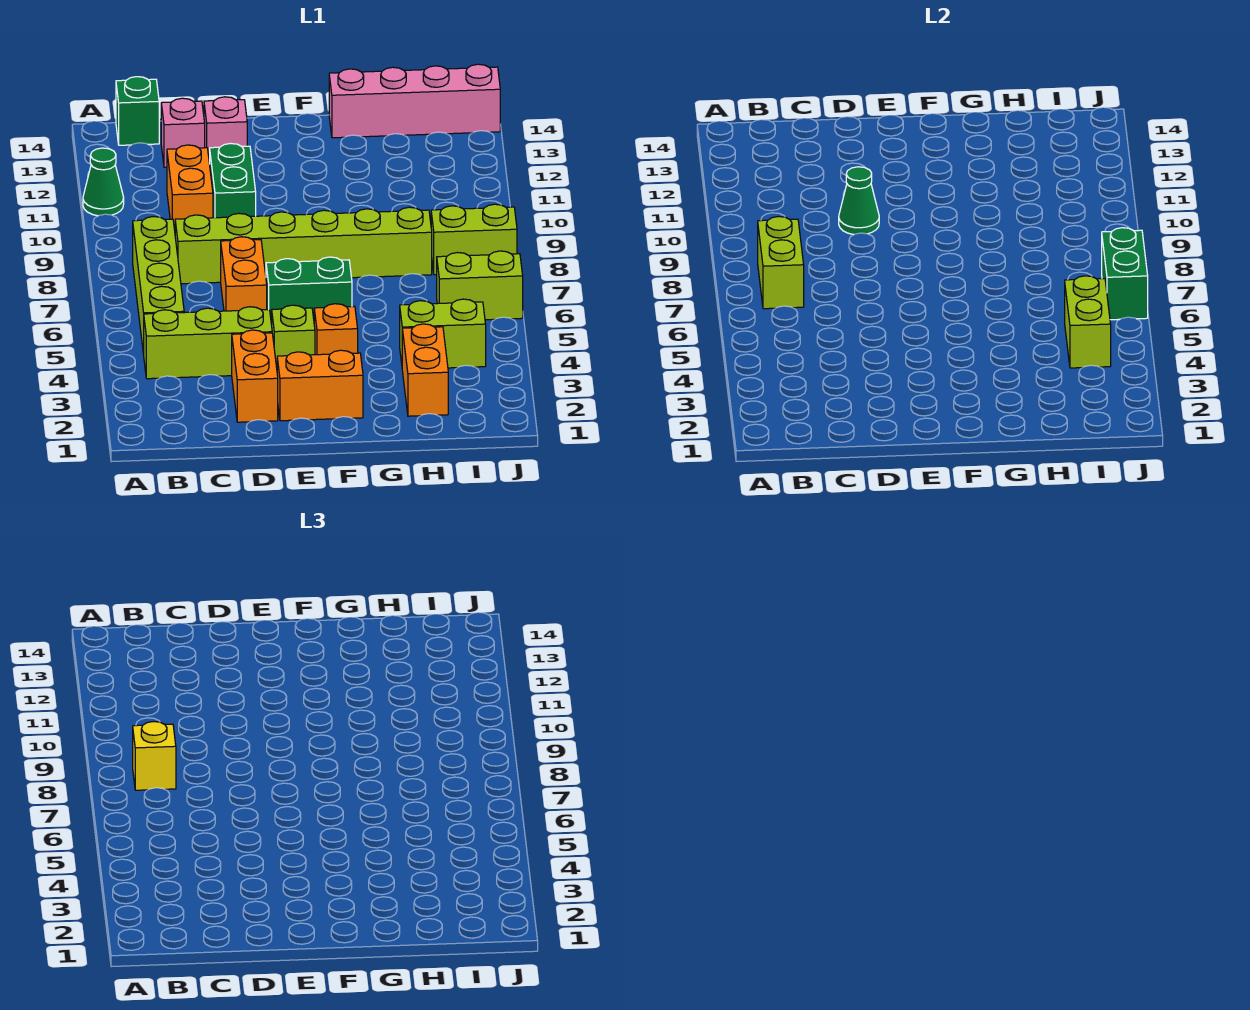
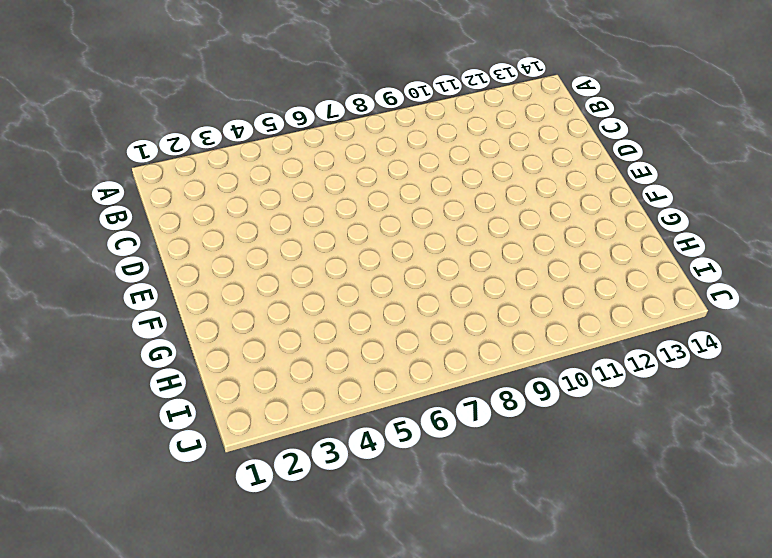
none -> green cone A11 level 1
none -> lime brick B4:D4 level 1
none -> lime brick B5:B8 level 1

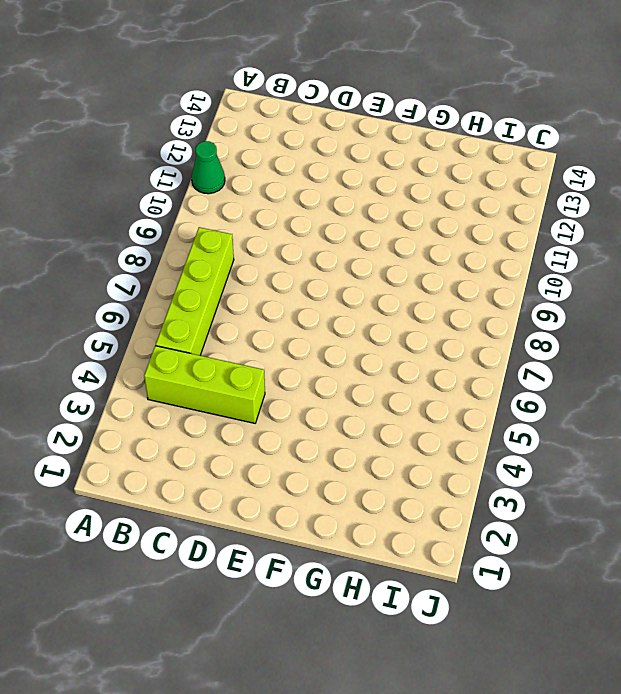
none -> green brick B14 level 1
none -> lime brick C8:H8 level 1
none -> orange brick C10:C11 level 1

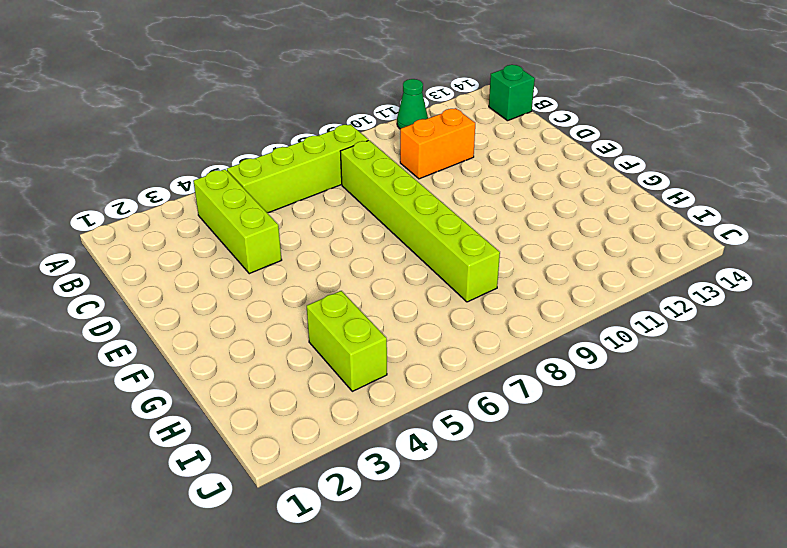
none -> pink brick C13 level 1
none -> orange brick D2:D3 level 1
none -> orange brick D6:D7 level 1

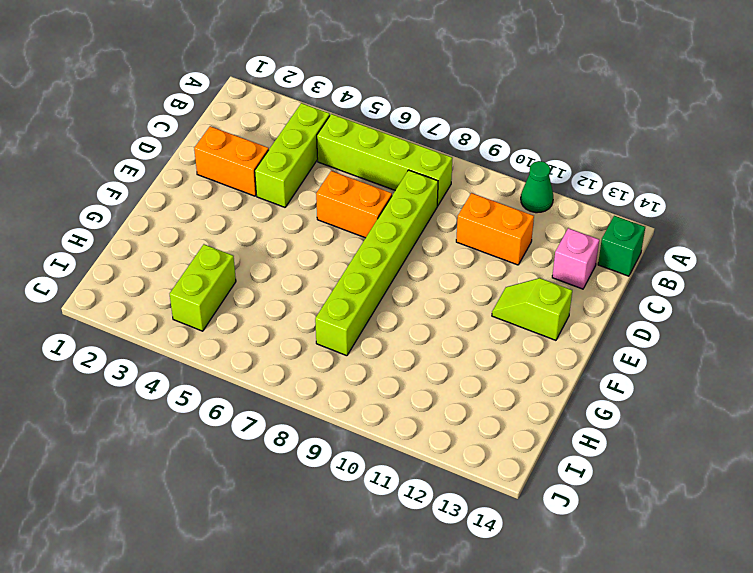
lime slope E12:E13 level 1 top 13 -> none
none -> green brick D10:D11 level 1
none -> pink brick D13 level 1
none -> orange brick E2:F2 level 1

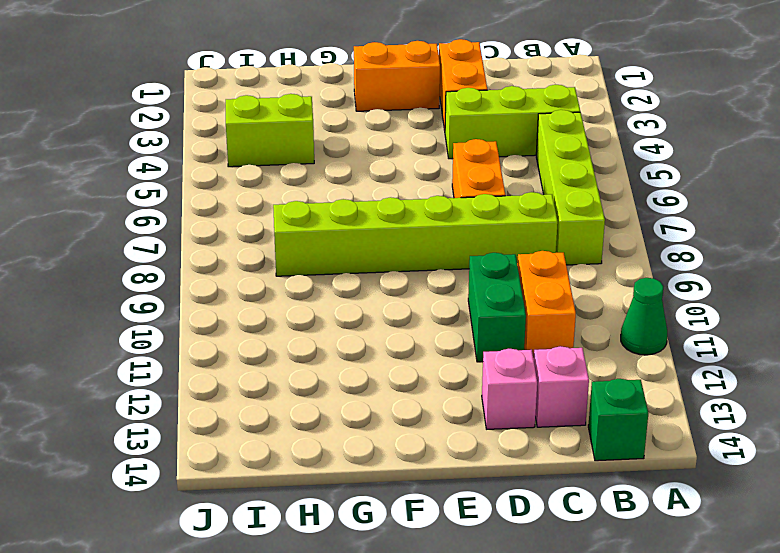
none -> lime brick E4 level 1
none -> green brick E6:F6 level 1
none -> orange brick F4 level 1

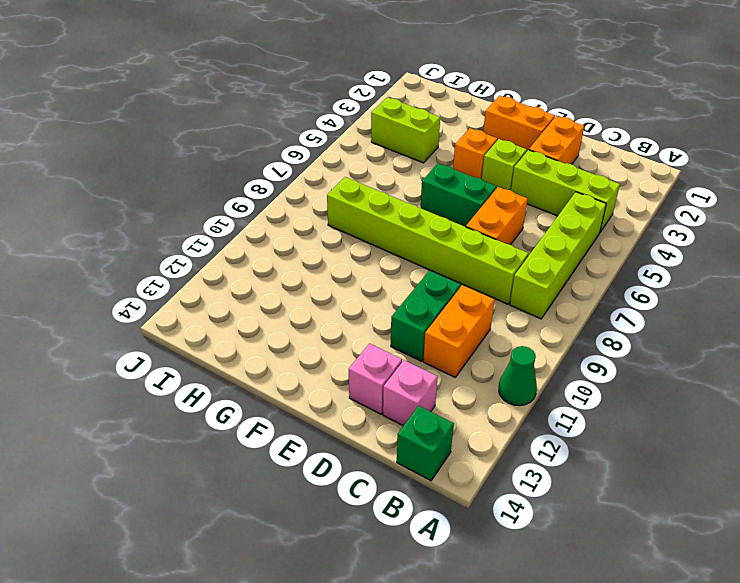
none -> pink brick G14:J14 level 1
none -> orange brick H2:H3 level 1
none -> lime brick I6:J6 level 1

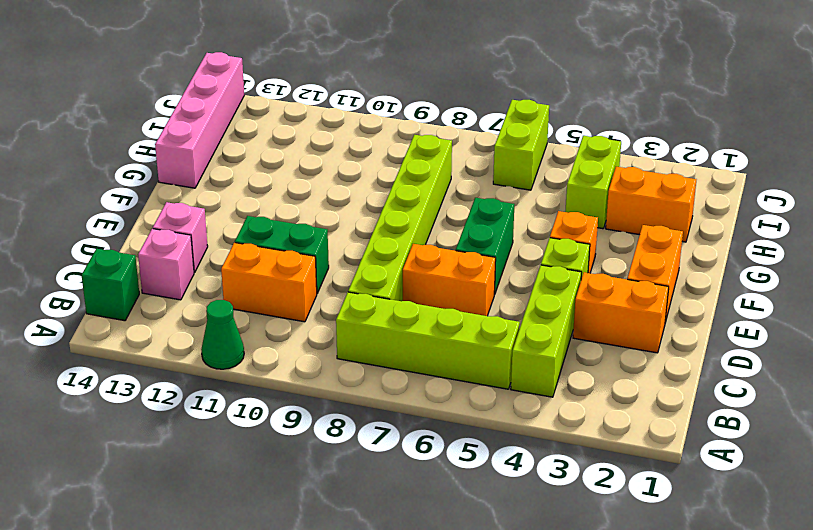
none -> lime brick I8:J8 level 1
none -> lime brick B7:B8 level 2
none -> green cone D10 level 2

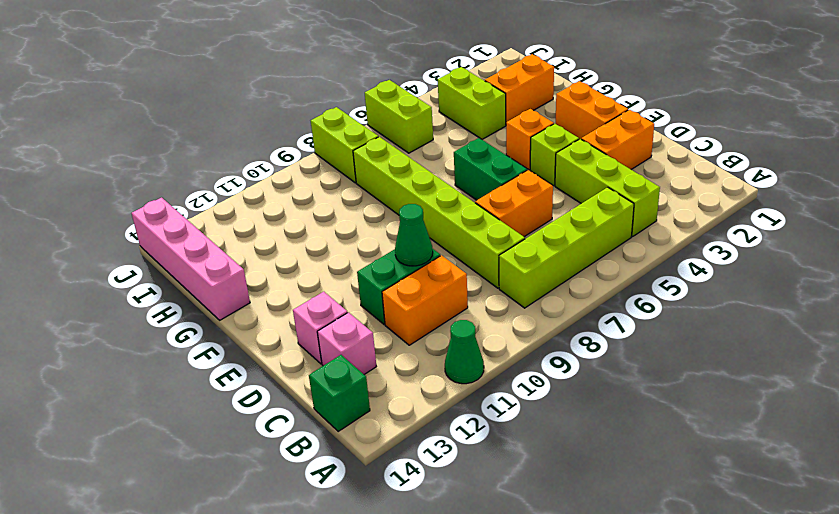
none -> lime brick B7:B8 level 2
none -> lime brick I4:I5 level 2
none -> green brick J6:J7 level 2

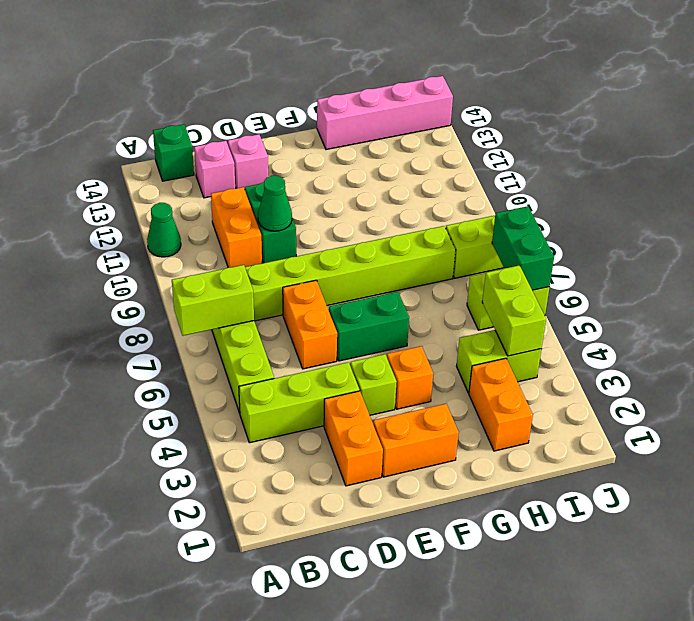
lime brick A7:B7 level 2 -> lime brick B7:B8 level 2
none -> yellow brick B8 level 3

